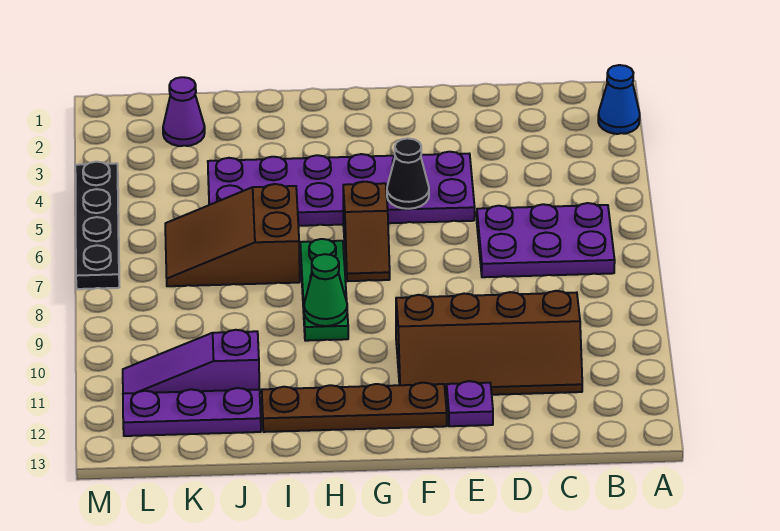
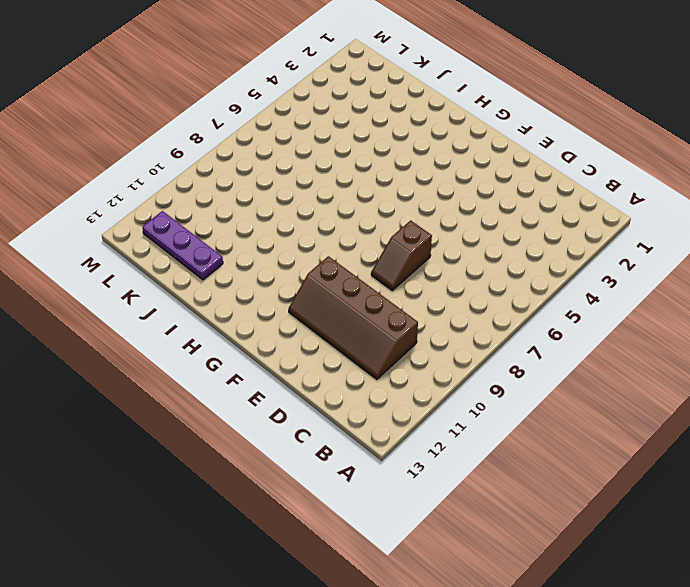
brown slope E7:E8 level 1 top 7 -> brown slope G6:G7 level 1 top 6
none -> blue cone A2 level 1
none -> purple plate B6:D7 level 1
none -> purple plate E4:J5 level 1

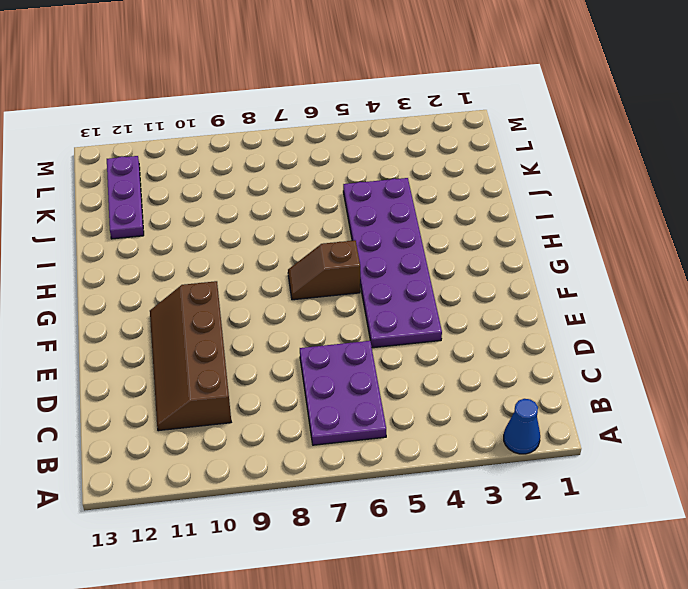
none -> purple plate E12 level 1
none -> brown plate F12:I12 level 1
none -> green plate H7:H9 level 1

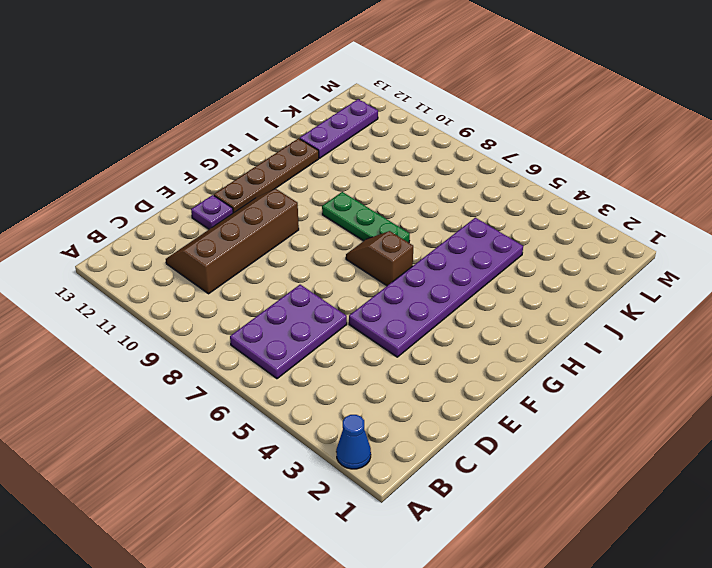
none -> brown slope I6:K7 level 1 top I
none -> purple slope J11:L11 level 1 top J
none -> purple cone K2 level 1

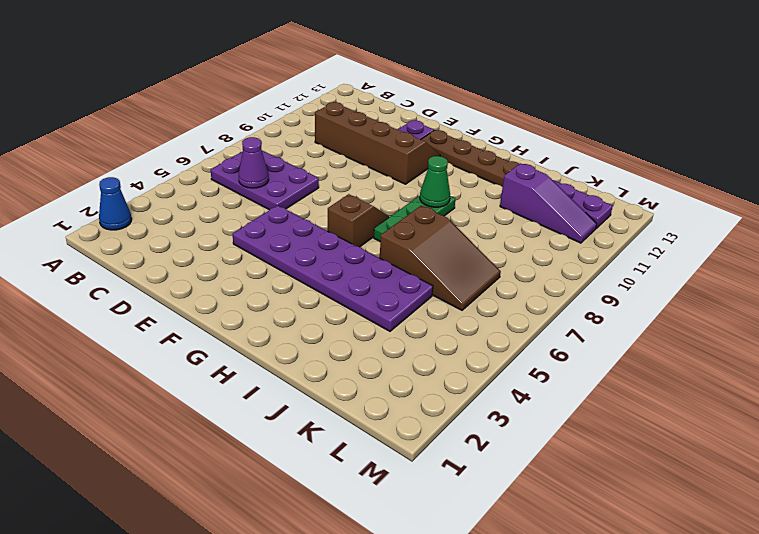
purple cone C6 level 2 -> purple cone K2 level 1
none -> black plate M4:M7 level 1
none -> black cone F5 level 2

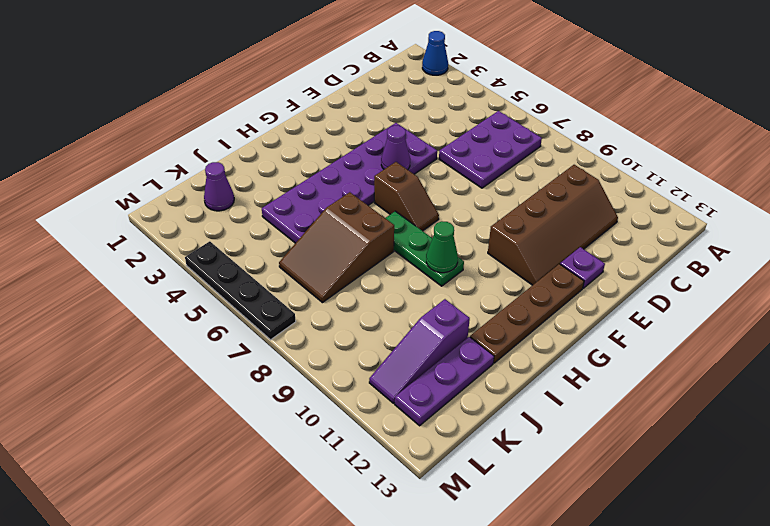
purple cone F5 level 2 -> black cone F5 level 2

